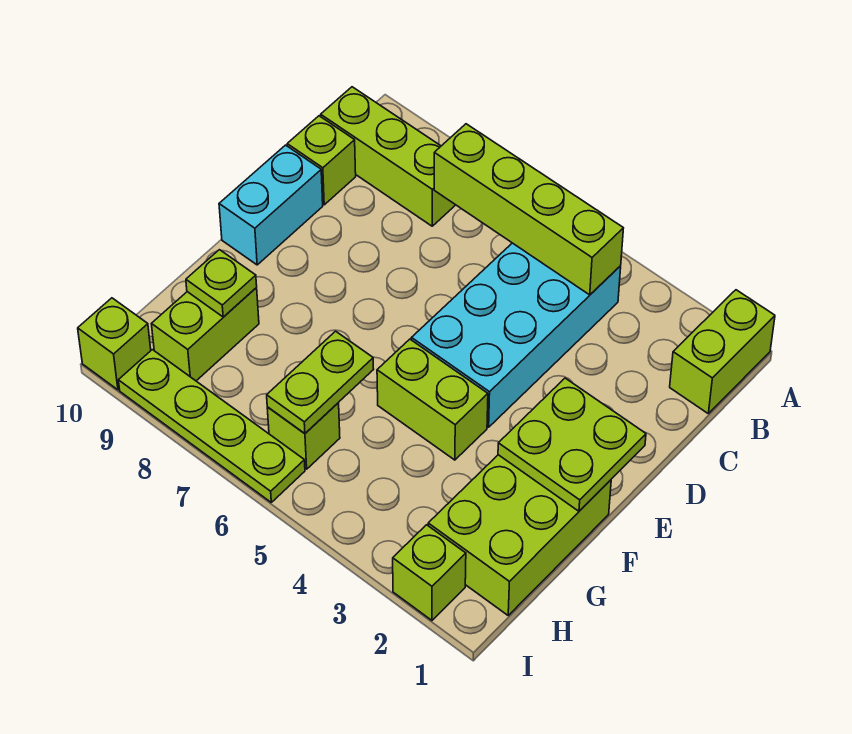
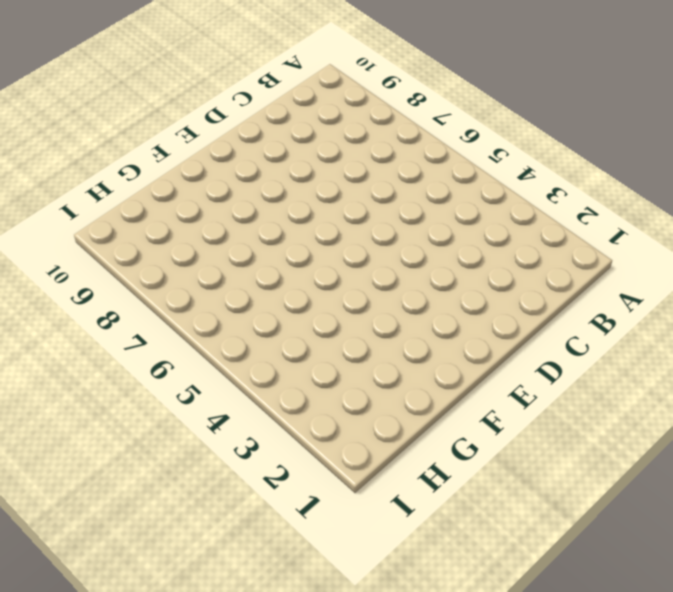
none -> lime brick A1:B1 level 1
none -> cyan brick B4:E5 level 1
none -> lime brick B8:B10 level 1

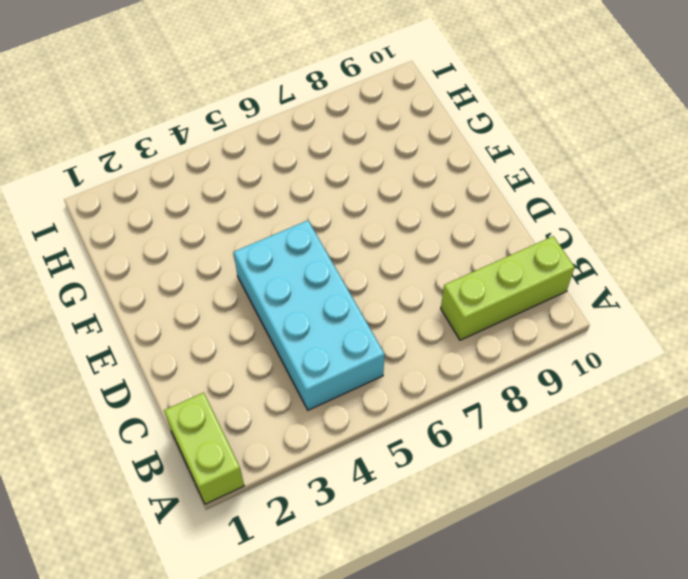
none -> lime brick C10 level 1
none -> cyan brick D10:E10 level 1
none -> lime brick F1:H2 level 1

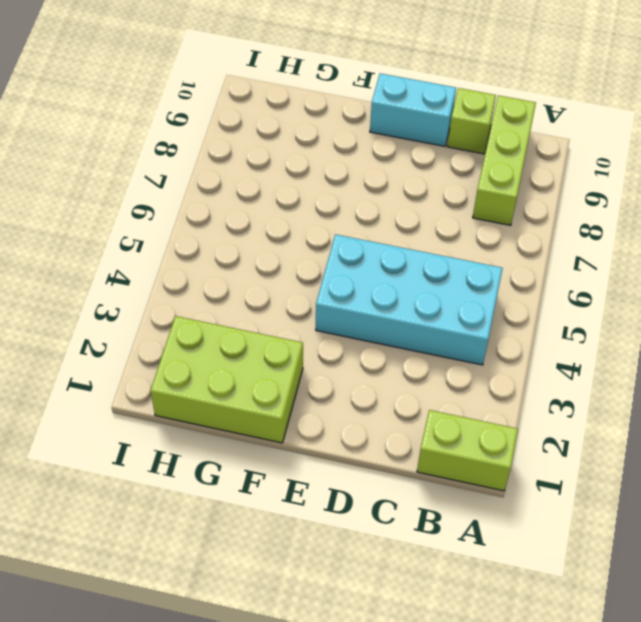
none -> lime brick F4:F5 level 1
none -> lime brick G9:H9 level 1
none -> lime brick H6 level 1

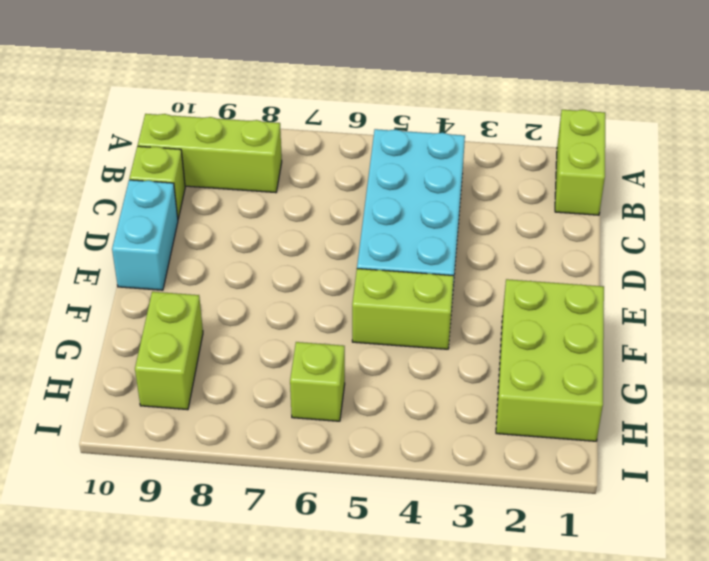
none -> lime brick I2 level 1
none -> lime plate I6:I9 level 1
none -> lime brick I10 level 1

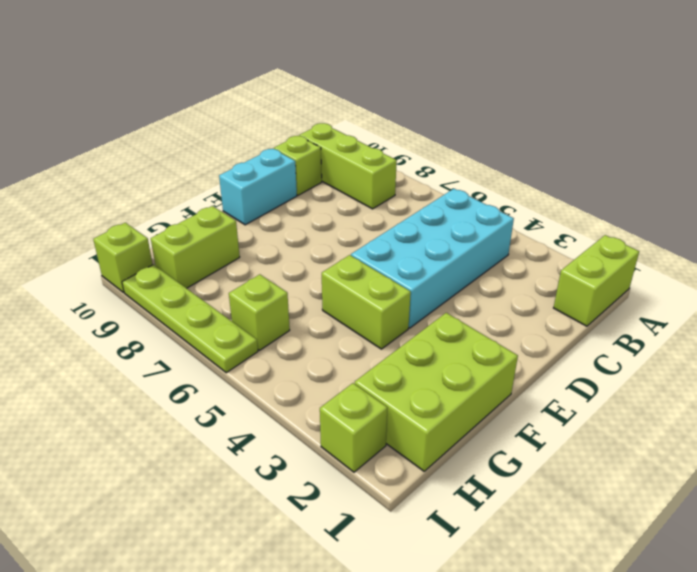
none -> lime brick B4:B7 level 2
none -> lime plate E1:F2 level 2
none -> lime plate G6:H6 level 2

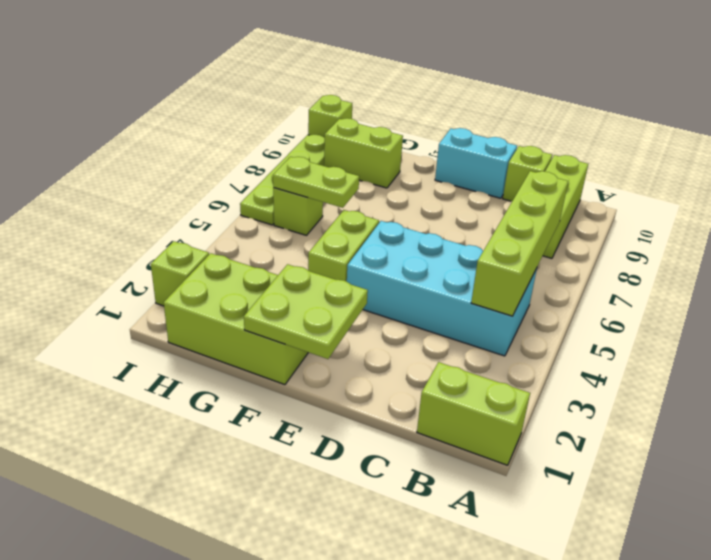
none -> lime plate G9 level 2

